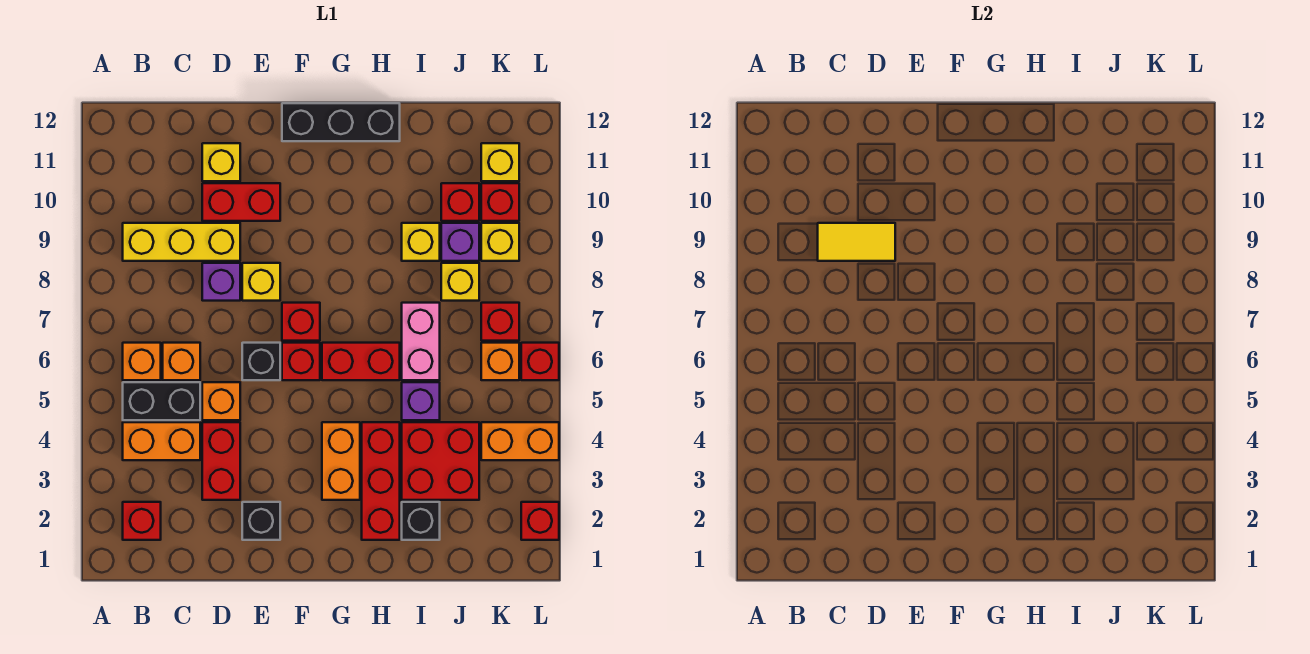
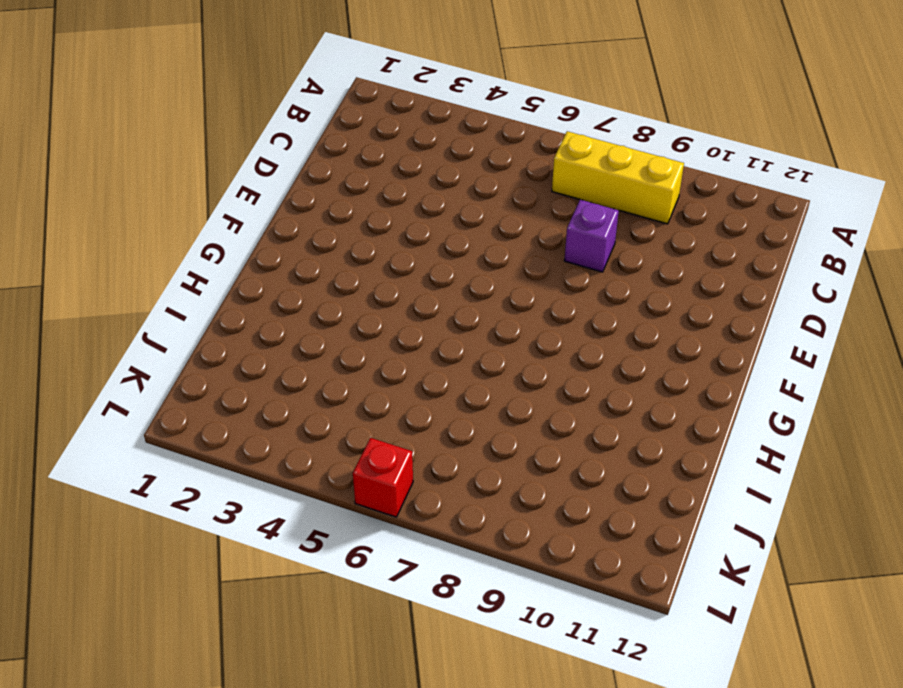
yellow brick B7:B9 level 1 -> yellow brick B9:D9 level 1
none -> red brick B2 level 1
none -> orange brick B4:C4 level 1
none -> black brick B5:C5 level 1
none -> orange brick B6 level 1

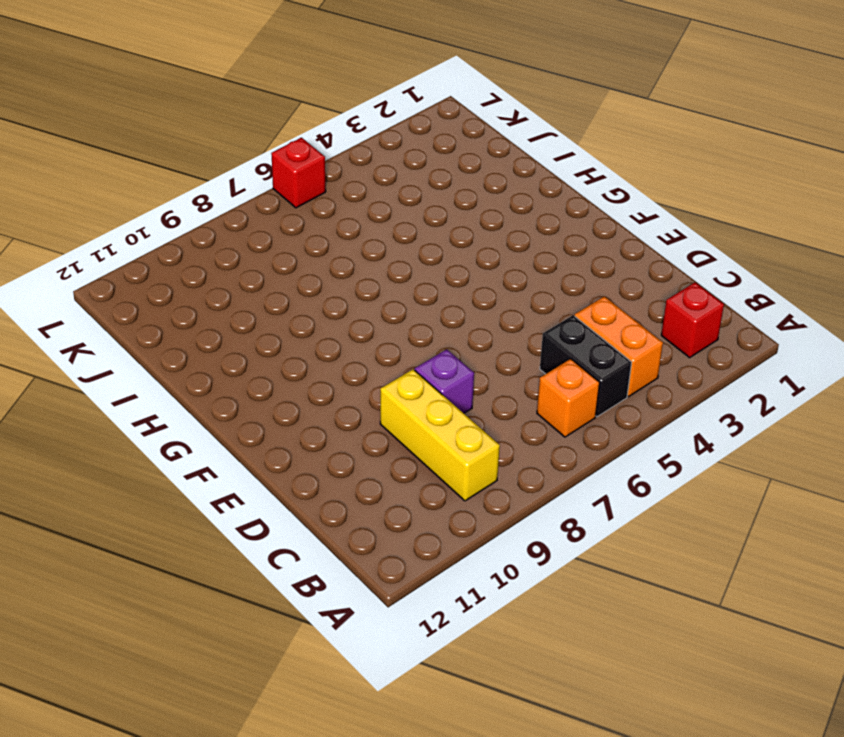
none -> orange brick C6 level 1
none -> red brick D3:D4 level 1
none -> orange brick D5 level 1
none -> red brick D10:E10 level 1

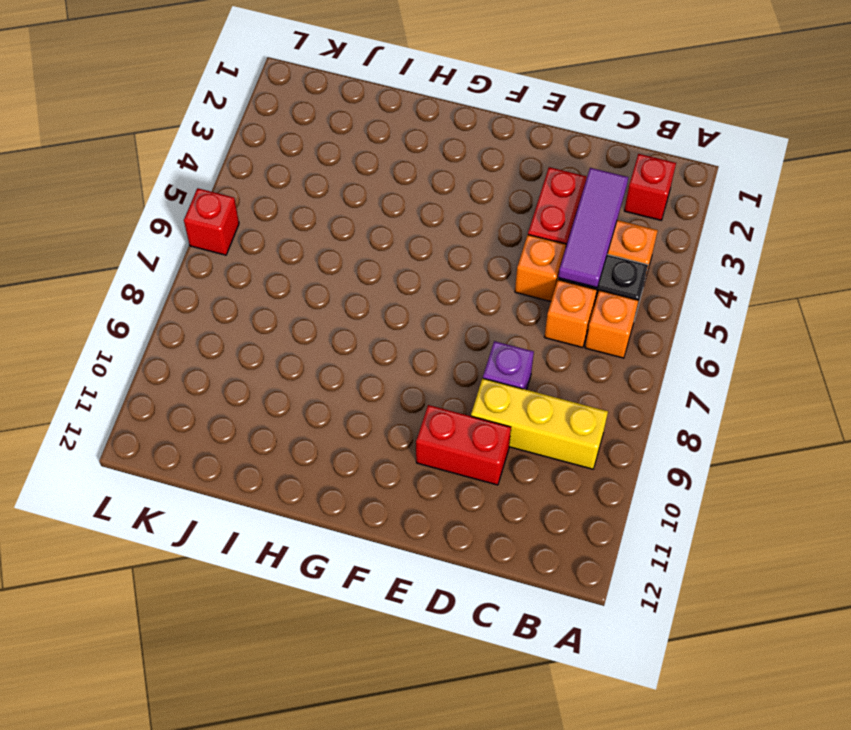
purple tile C3:C5 level 2 -> none
none -> yellow brick D11 level 1
none -> black brick E2 level 1
none -> black brick E6 level 1
none -> yellow brick E8 level 1

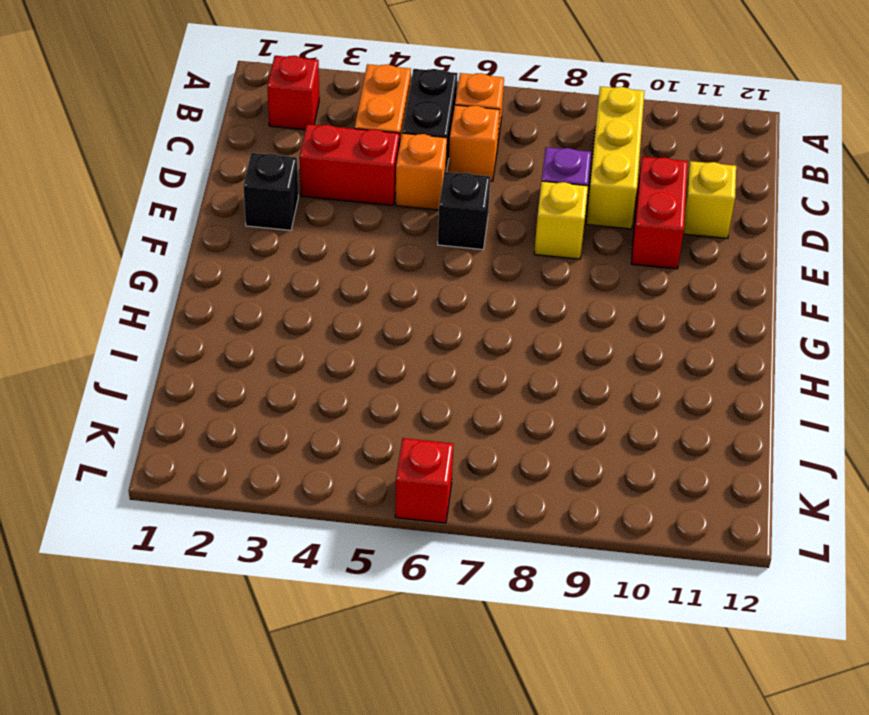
none -> red brick F6 level 1
none -> red brick F7 level 1
none -> black brick F12:H12 level 1
none -> orange brick G3:G4 level 1

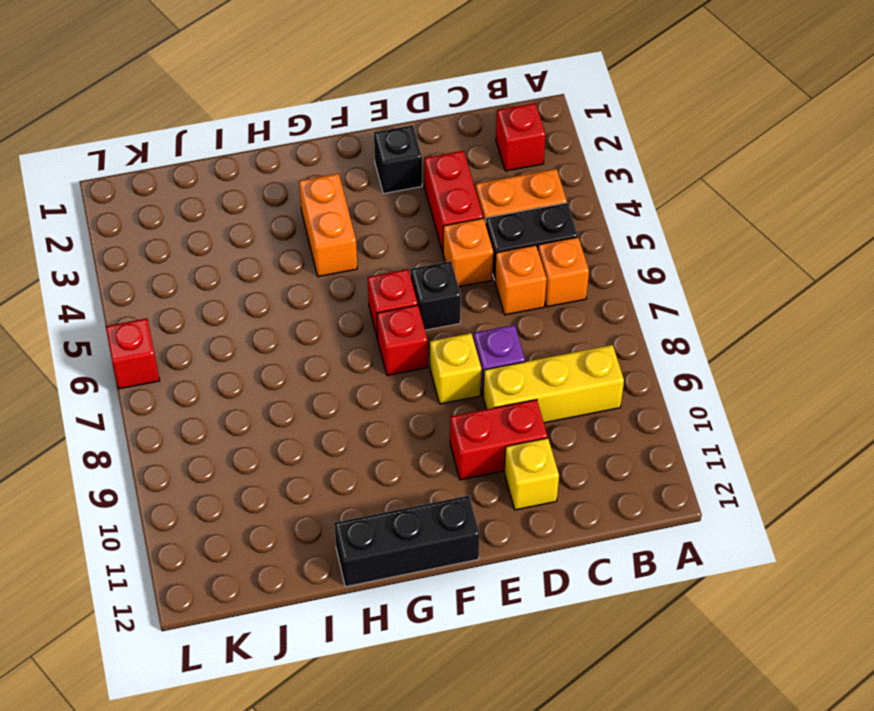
none -> red brick G6:H6 level 1
none -> red brick H2:H4 level 1
none -> black brick I2 level 1
none -> red brick I3:J4 level 1

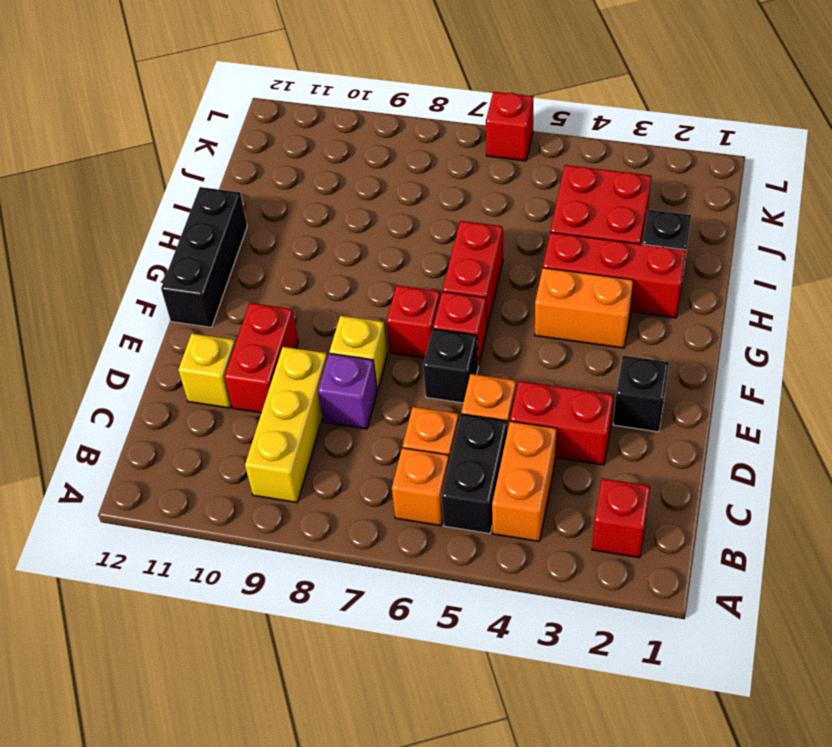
none -> purple brick I5 level 1
none -> pink brick I6:I7 level 1
none -> yellow brick I9 level 1
none -> yellow brick J8 level 1

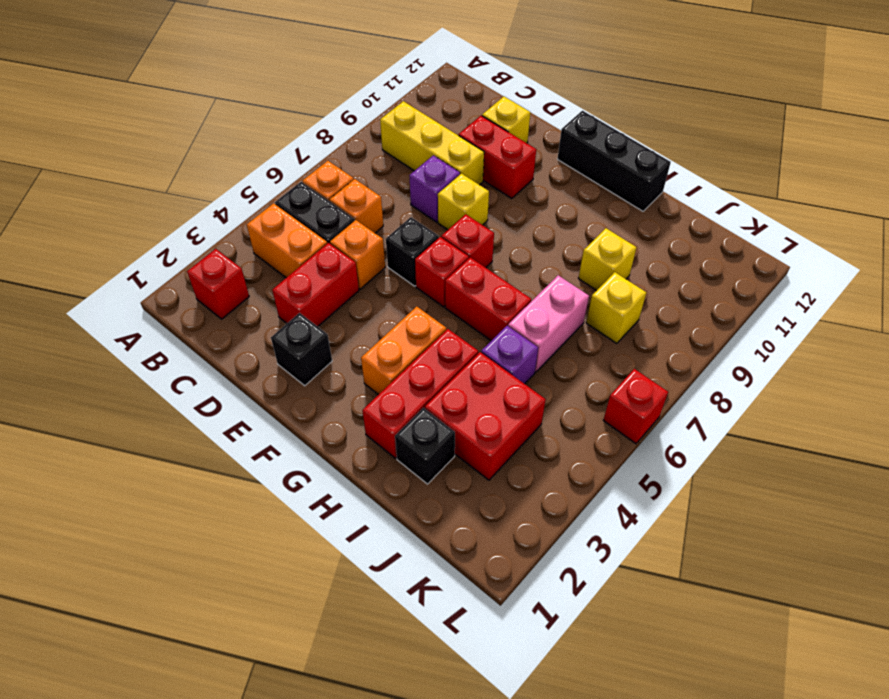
none -> purple brick J9 level 1
none -> red brick J10 level 1
none -> orange brick K4:L4 level 1
none -> orange brick K6 level 1

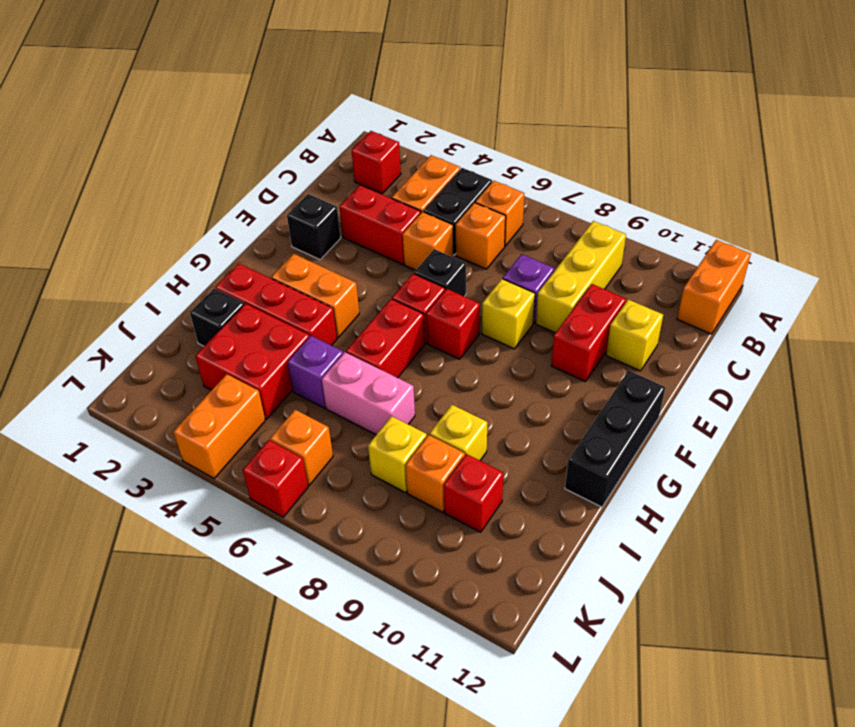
orange brick A12:B12 level 1 -> none
orange brick J9 level 1 -> purple brick J9 level 1
none -> red brick K7 level 1
none -> yellow brick K9 level 1
none -> red brick K10 level 1
none -> yellow brick K11 level 1

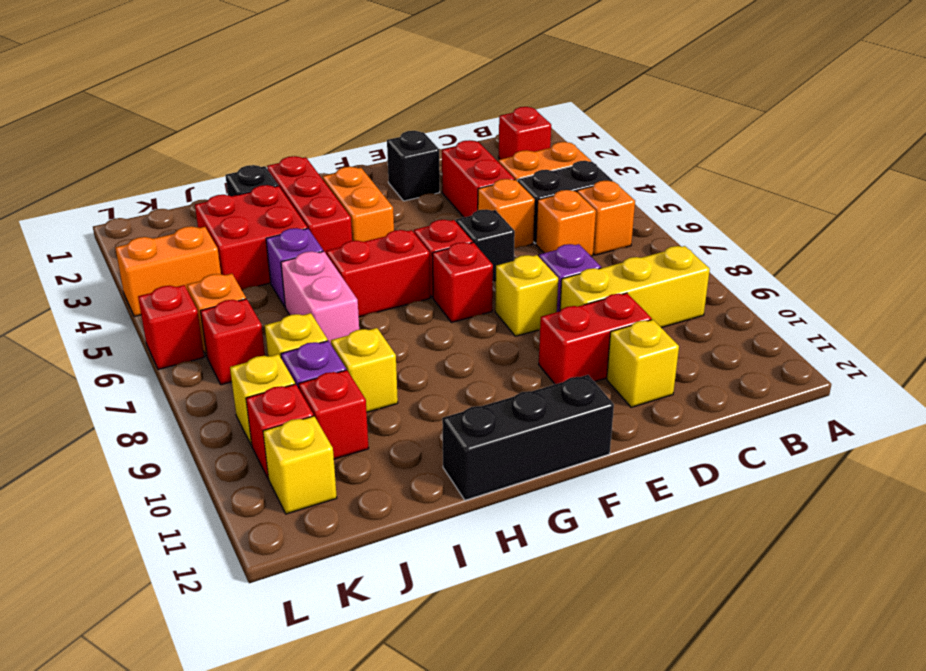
none -> red brick L2 level 1
none -> yellow tile C9:D9 level 2

